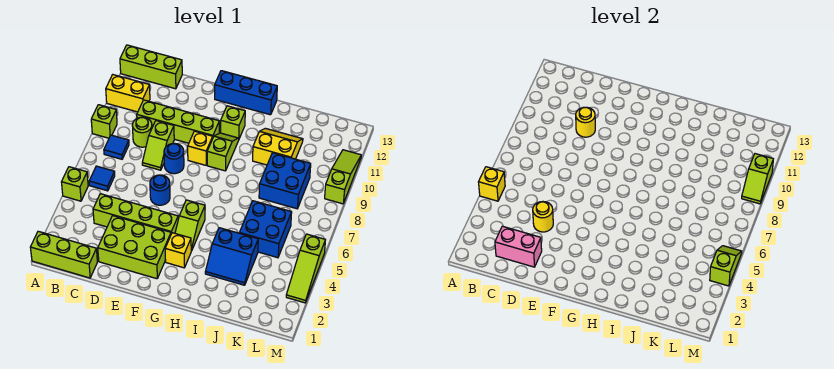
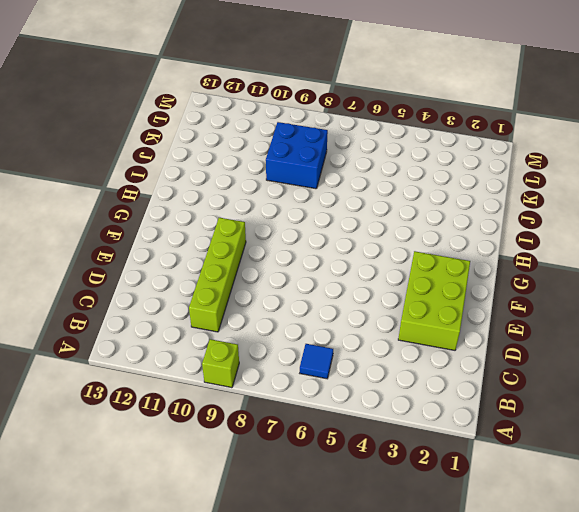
none -> lime brick A1:C1 level 1
none -> lime brick A5 level 1
none -> yellow brick A11:B11 level 1
none -> lime brick A13:C13 level 1

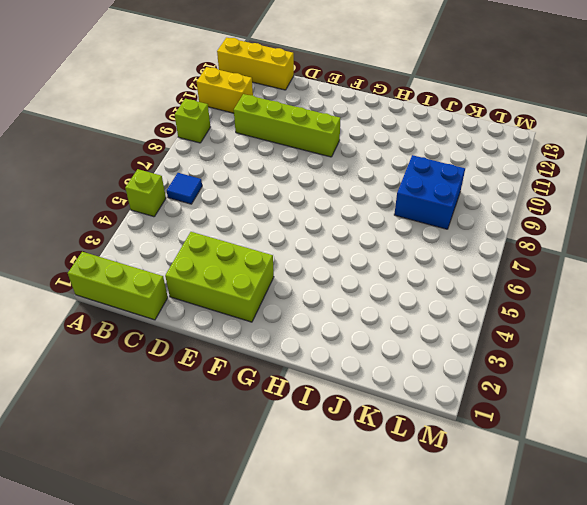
yellow brick A13:C13 level 1 -> lime brick A13:C13 level 1
none -> blue tile B8 level 1
none -> lime brick C4:F4 level 1
none -> lime round brick C9 level 1
none -> lime slope D8:D9 level 1 top 9

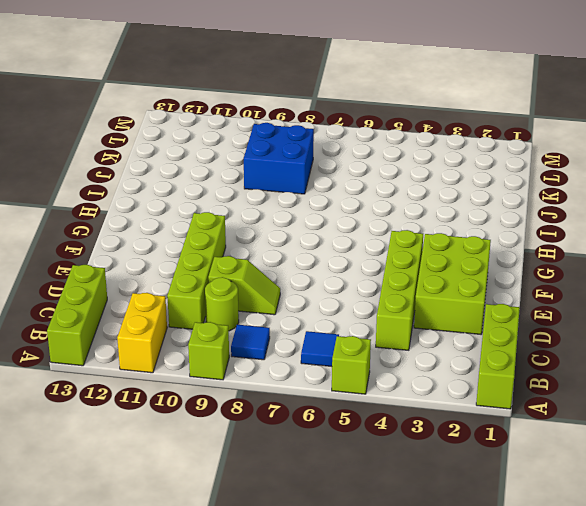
none -> blue round brick E6 level 1
none -> blue round brick E8 level 1
none -> yellow brick F9 level 1
none -> blue brick F13:H13 level 1

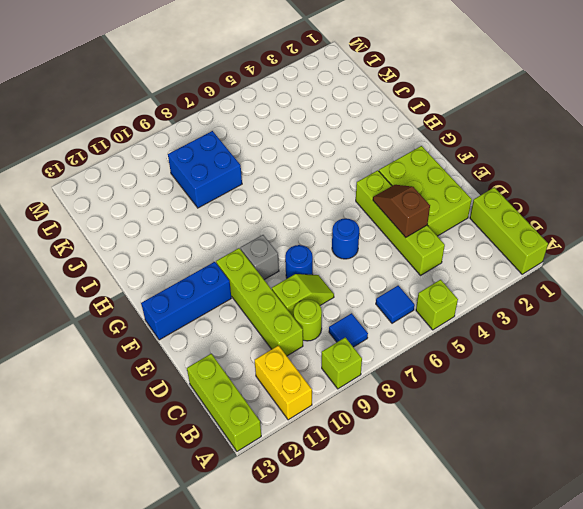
brown slope D4:E4 level 2 top D -> yellow round brick D4 level 2
grey brick F9 level 1 -> yellow brick F9 level 1
blue brick F11:F13 level 1 -> blue brick F13:H13 level 1
none -> yellow brick G3 level 1
none -> lime slope G4:G5 level 1 top 5
none -> lime slope G9:G10 level 1 top 9
none -> lime brick G11 level 1

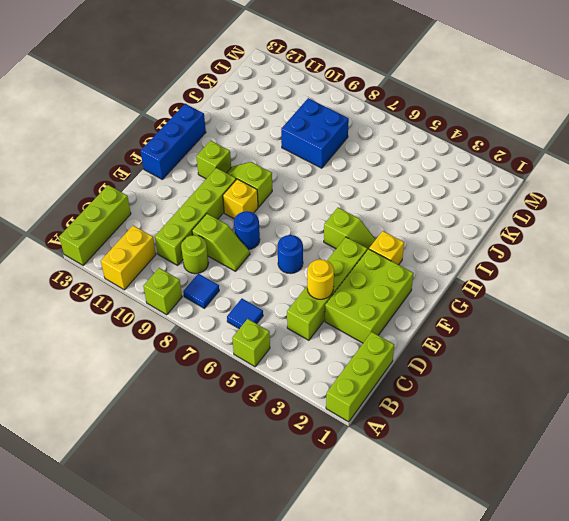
none -> blue slope I3:J4 level 1 top 4
none -> yellow slope I10:J11 level 1 top 10
none -> blue brick J5:K6 level 1
none -> lime slope M3:M5 level 1 top 5

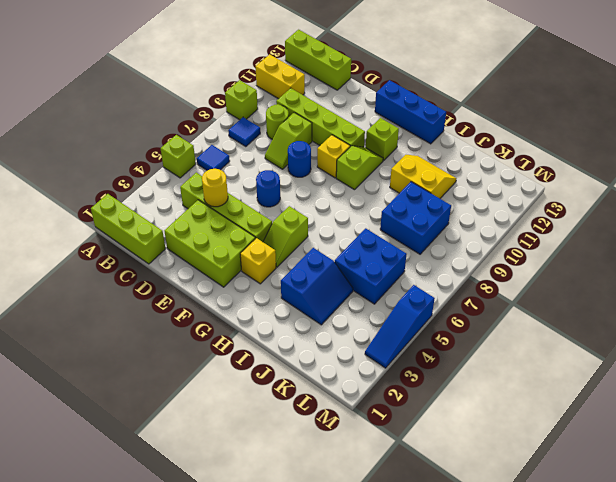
blue slope I3:J4 level 1 top I -> blue slope I3:J4 level 1 top 4
blue slope M3:M5 level 1 top 5 -> lime slope M3:M5 level 1 top 5
none -> lime slope M9:M11 level 1 top 9
none -> yellow brick A5 level 2
none -> pink brick C2:D2 level 2
none -> yellow round brick D10 level 2

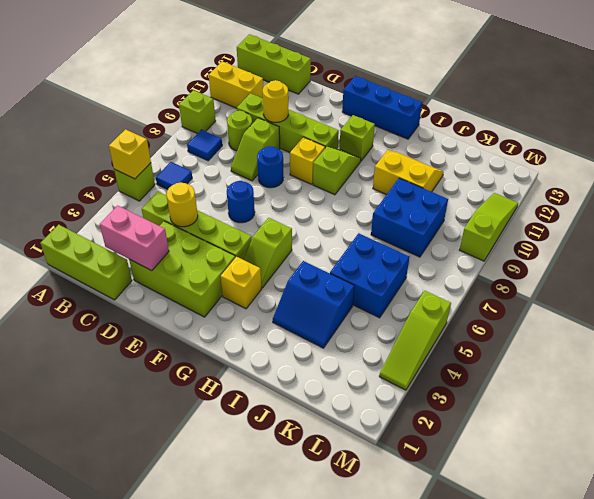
none -> lime slope M4:M5 level 2 top 4
none -> lime slope M9:M10 level 2 top 10

